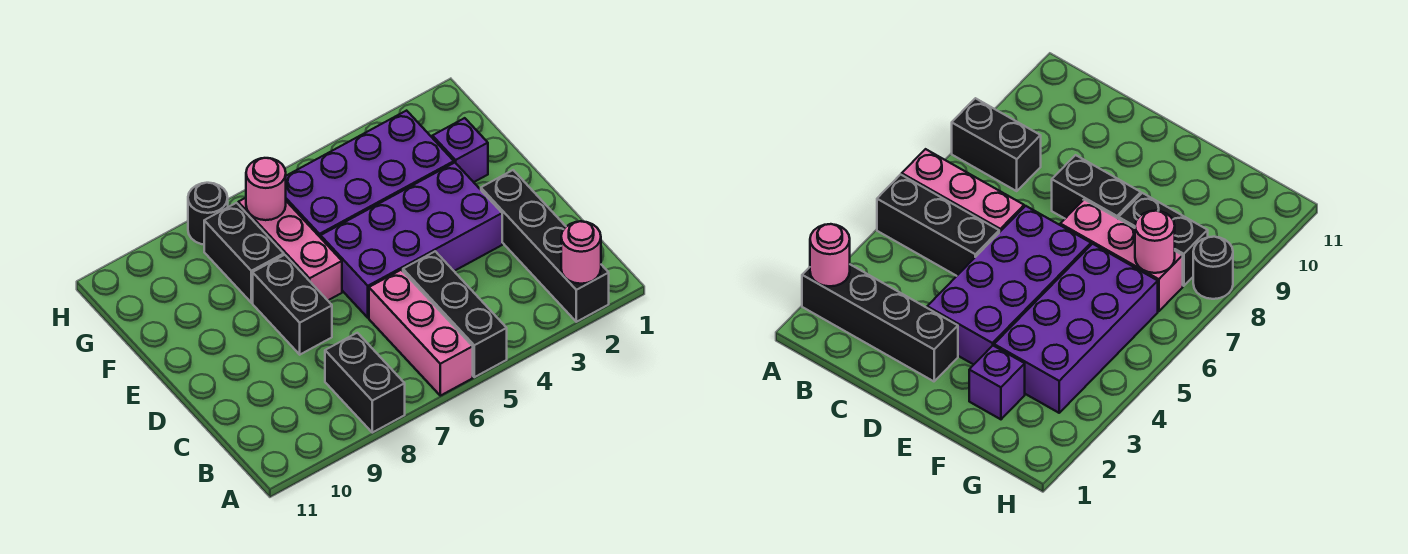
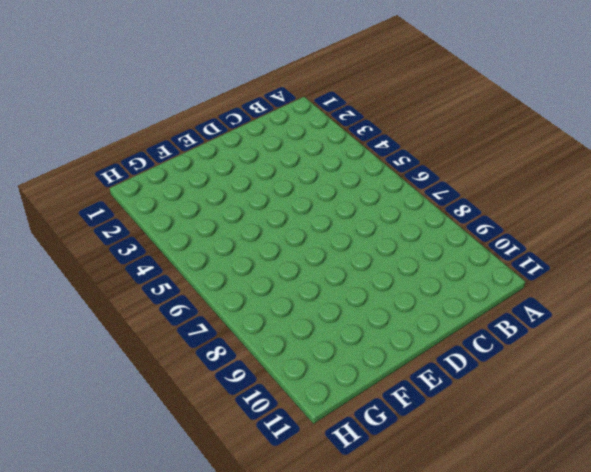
none -> black brick A2:D2 level 1
none -> black brick A5:C5 level 1
none -> pink brick A6:C6 level 1

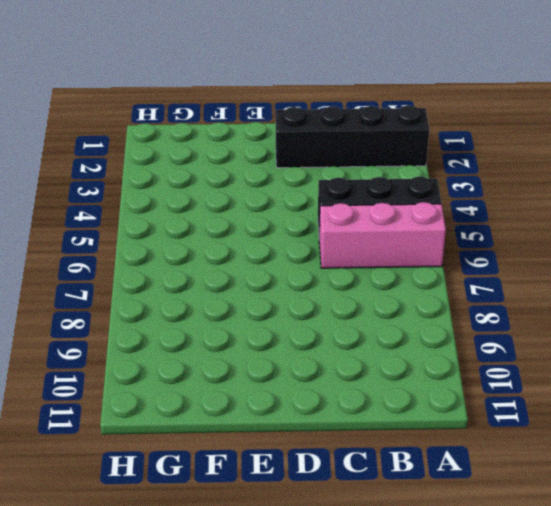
none -> black brick A8:B8 level 1
none -> purple brick D3:E6 level 1
none -> black brick D8:E8 level 1

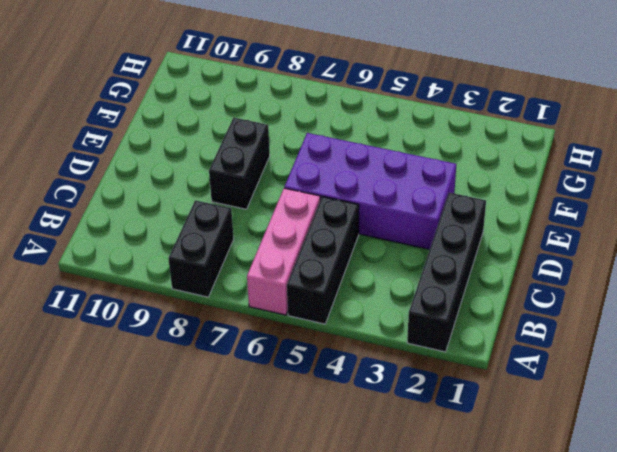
none -> pink brick E7:G7 level 1
none -> purple brick F2 level 1
none -> purple brick F3:G6 level 1

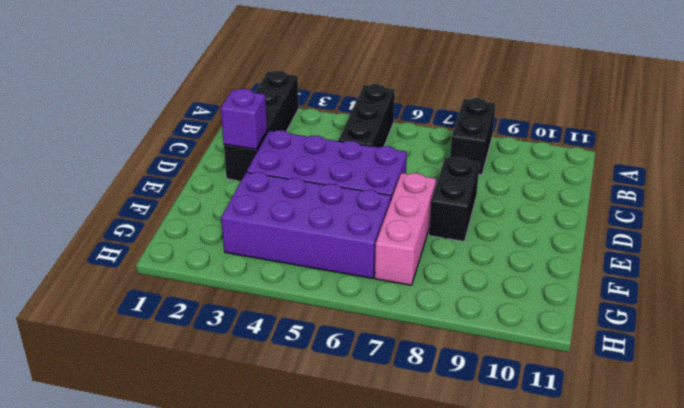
purple brick D2 level 2 -> purple brick F2 level 1
none -> pink brick A6:C6 level 1
none -> black brick F8:G8 level 1
none -> black round brick H8 level 1

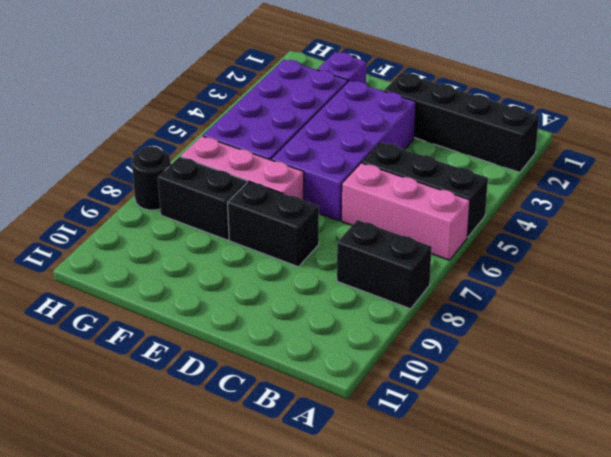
none -> pink round brick A2 level 2
none -> pink round brick G7 level 2

